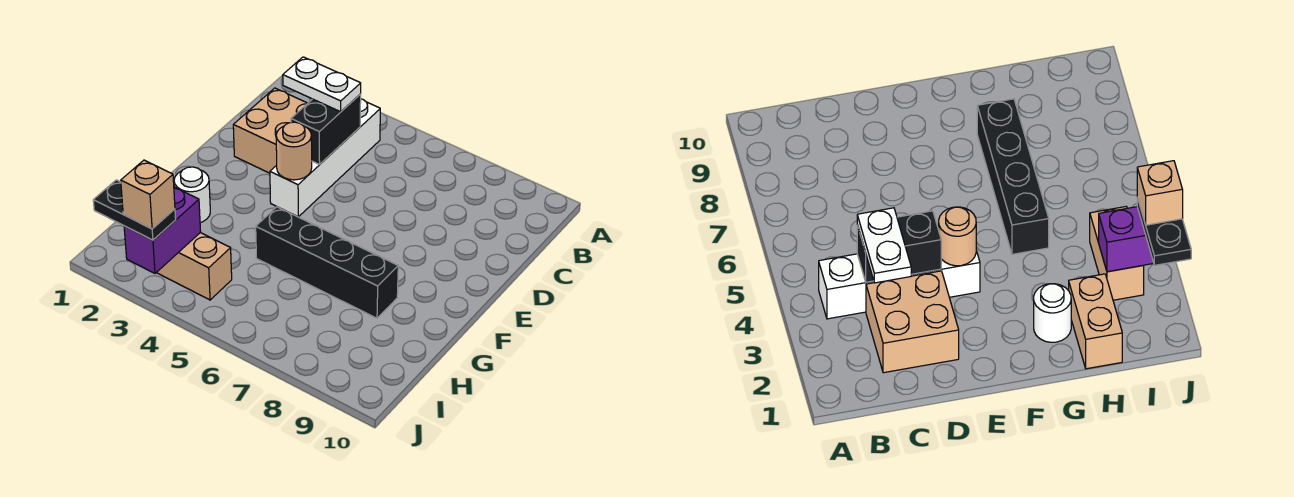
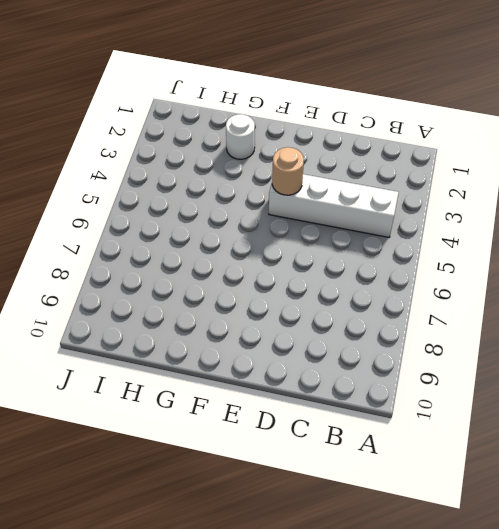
none -> tan brick C2:D3 level 1
none -> black brick G5:G8 level 1
none -> tan brick H1:H2 level 1

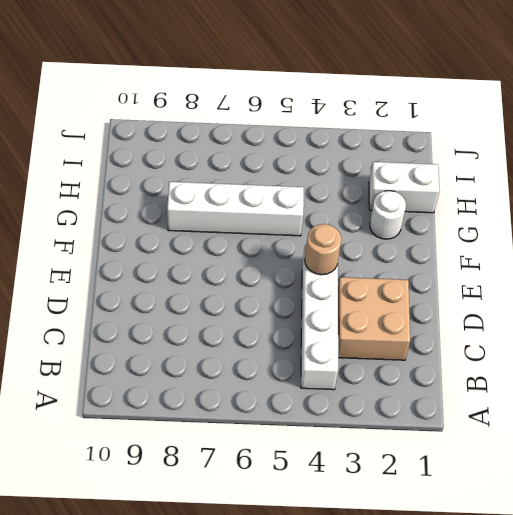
white brick G5:G8 level 1 -> black brick G5:G8 level 1
white brick H1:H2 level 1 -> tan brick H1:H2 level 1
none -> tan brick I3:I4 level 1
none -> black brick C4:D4 level 2
none -> purple brick I3:J3 level 2

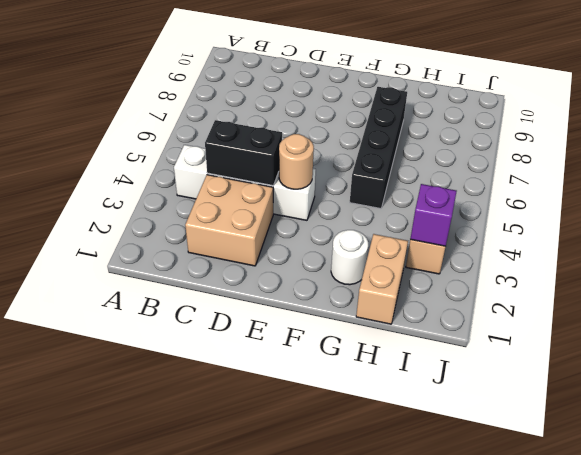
purple brick I3 level 2 -> purple brick I3:J3 level 2
none -> white plate C3:C4 level 3
none -> black plate J2:J3 level 3
none -> tan brick J3 level 4

